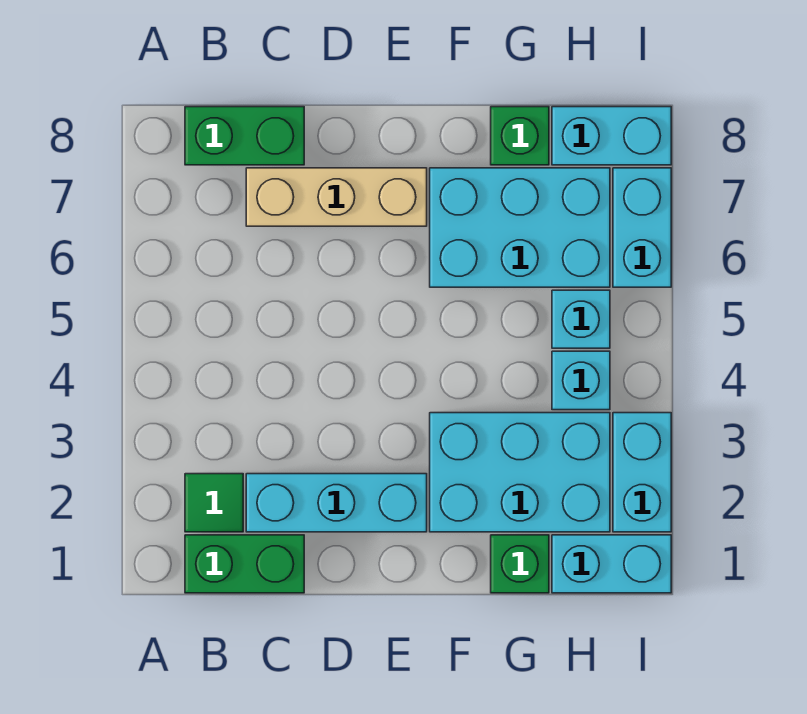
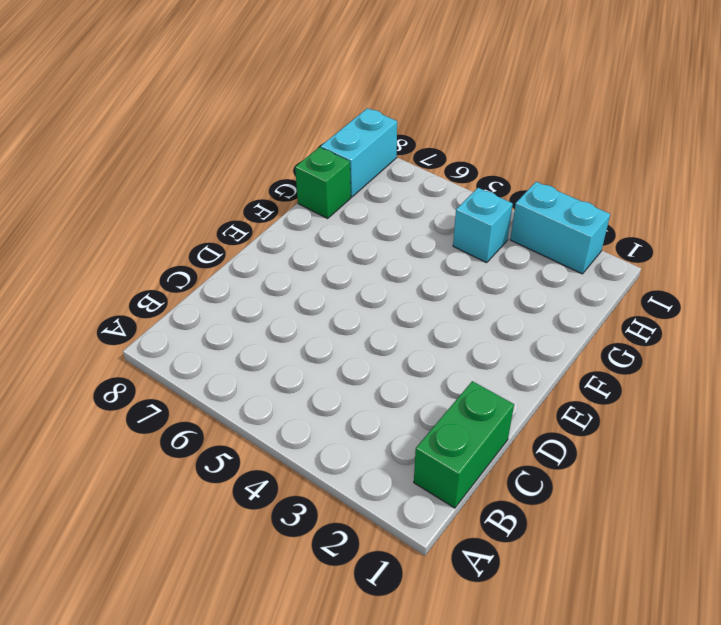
none -> green tile B2 level 1
none -> green brick B8:C8 level 1
none -> cyan brick C2:E2 level 1

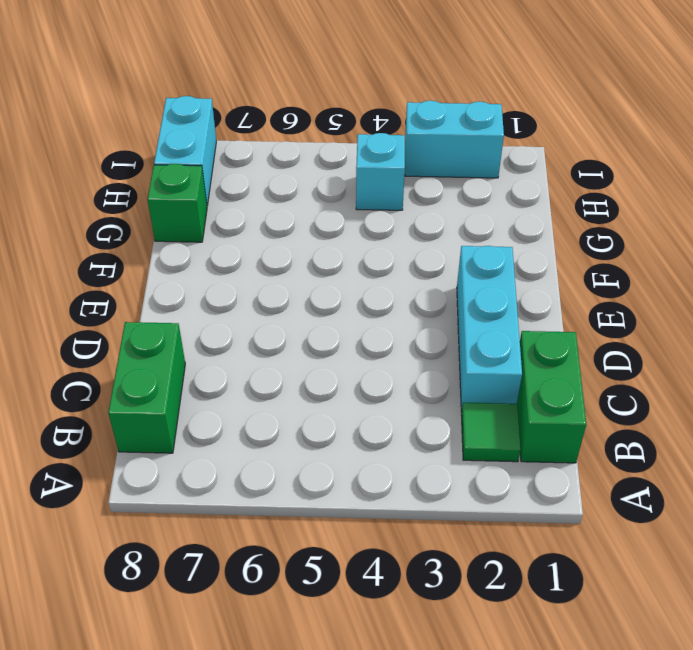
none -> tan brick C7:E7 level 1
none -> cyan brick F2:H3 level 1
none -> cyan brick F6:H7 level 1

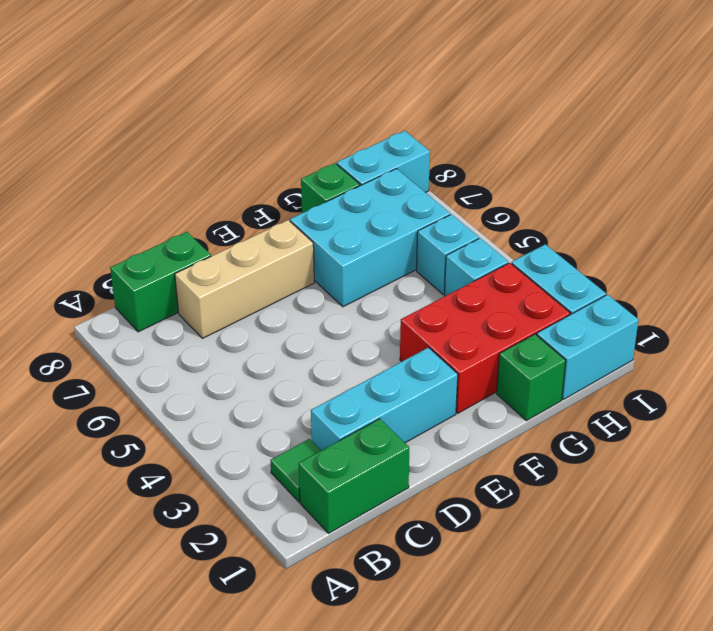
red brick F2:H3 level 1 -> cyan brick F2:H3 level 1
none -> cyan brick I6:I7 level 1

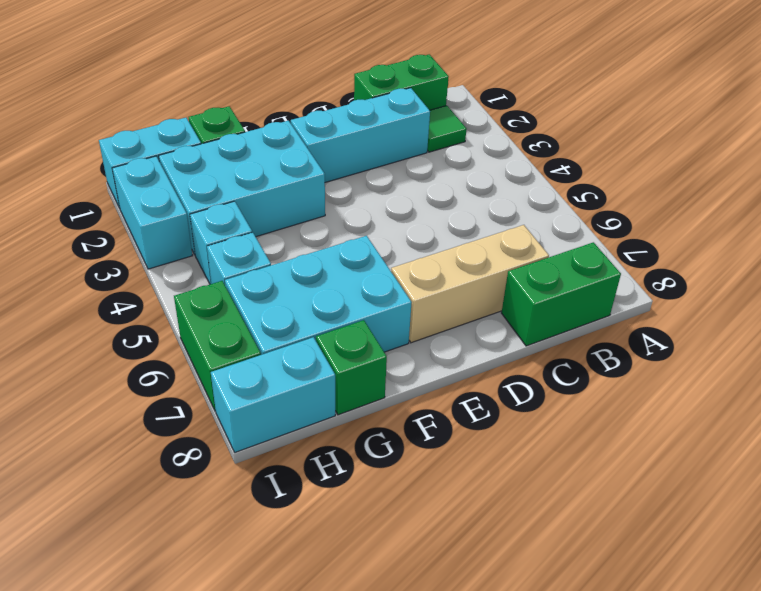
green brick I6:I7 level 1 -> cyan brick I6:I7 level 1

